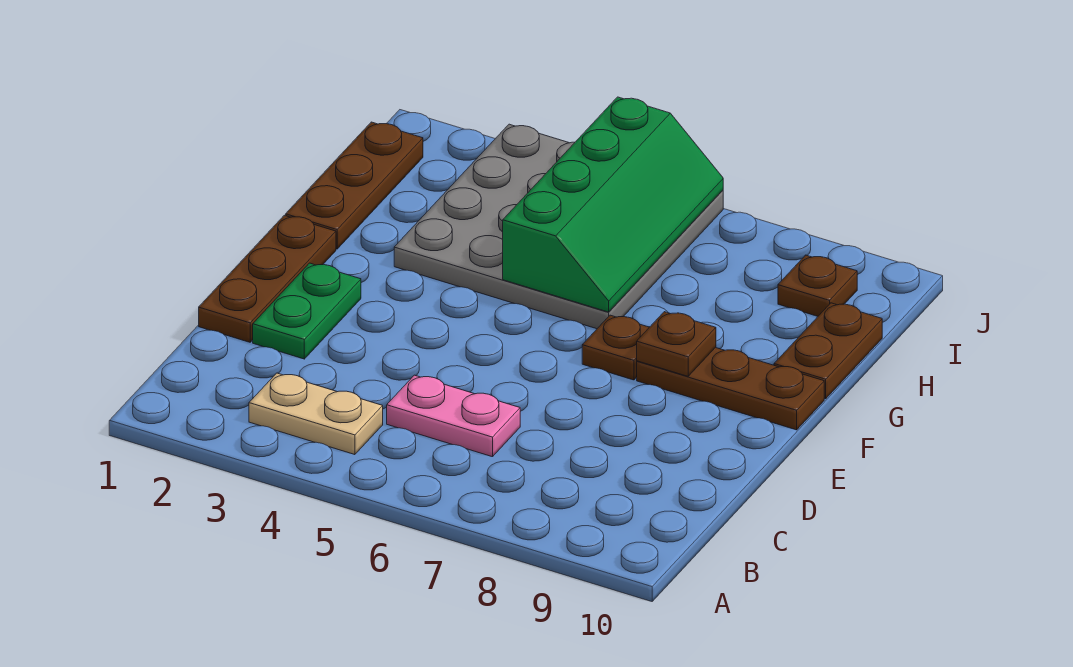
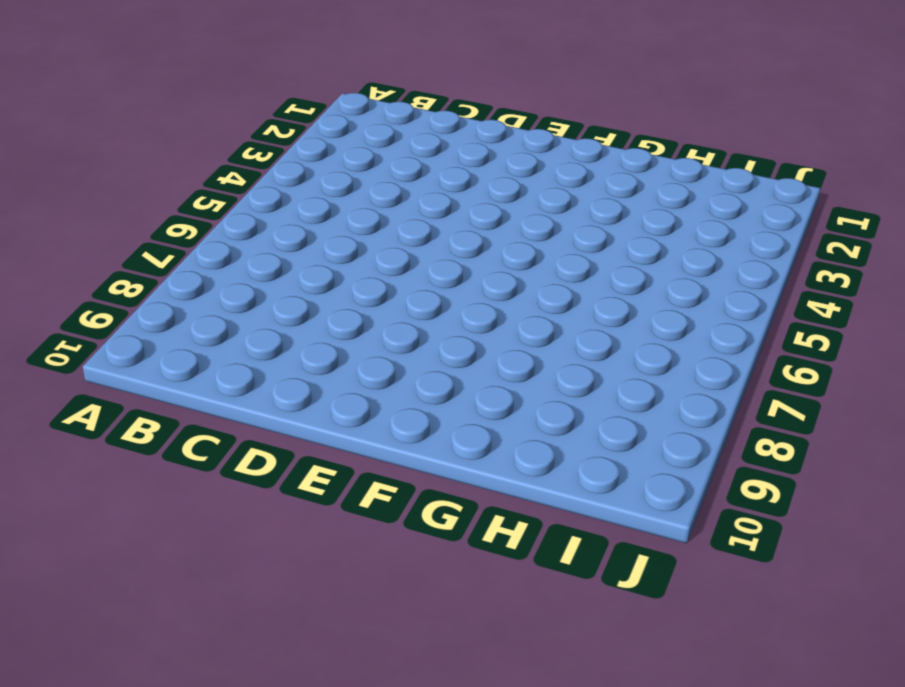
none -> tan plate B3:B4 level 1
none -> pink plate C5:C6 level 1
none -> brown plate D1:F1 level 1

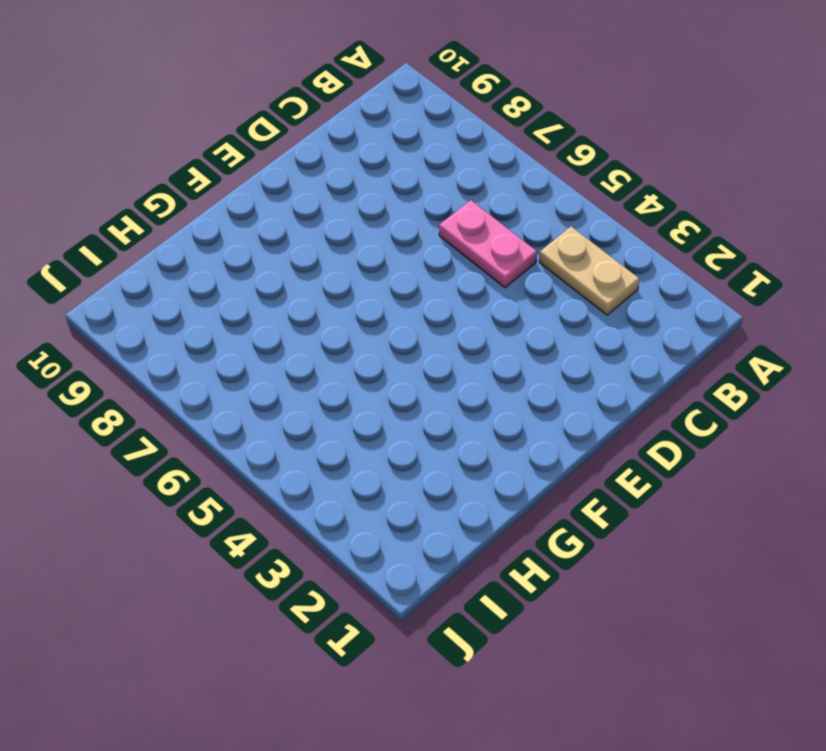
none -> brown plate D1:F1 level 1
none -> green plate D2:E2 level 1
none -> brown plate F7 level 1

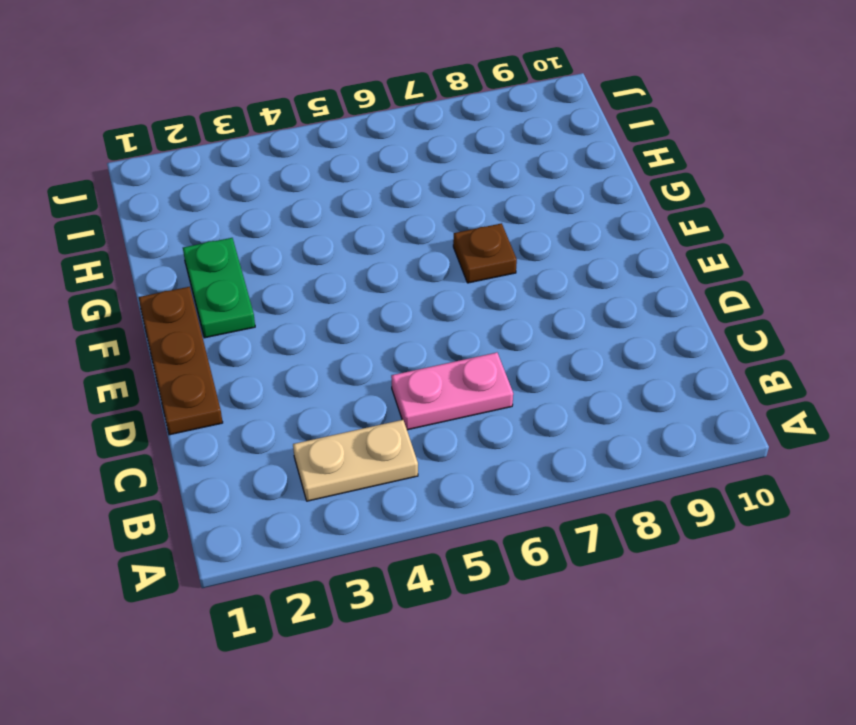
green plate F2:G2 level 1 -> green plate D2:E2 level 1
none -> brown plate F8:F10 level 1
none -> brown plate G1:I1 level 1
none -> grey plate G3:J6 level 1

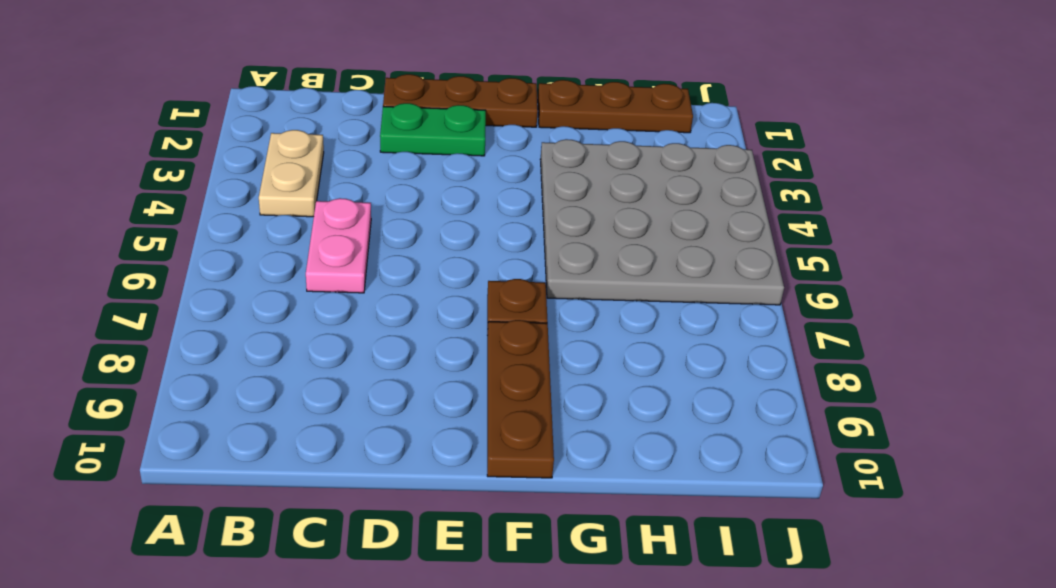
none -> brown plate G10:H10 level 1
none -> brown plate I9 level 1
none -> brown plate F8 level 2

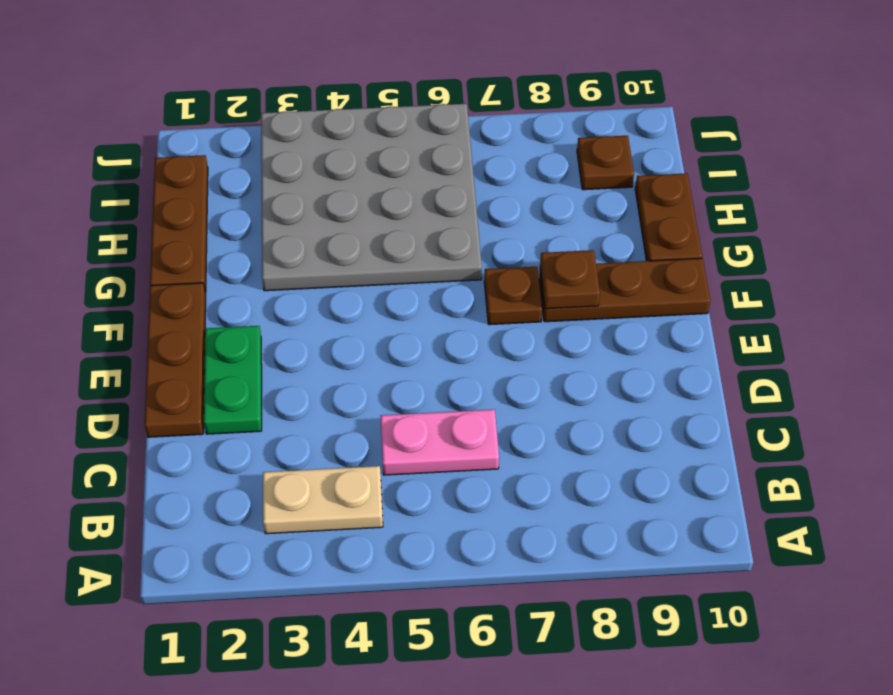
none -> green slope G5:J6 level 2 top 5

